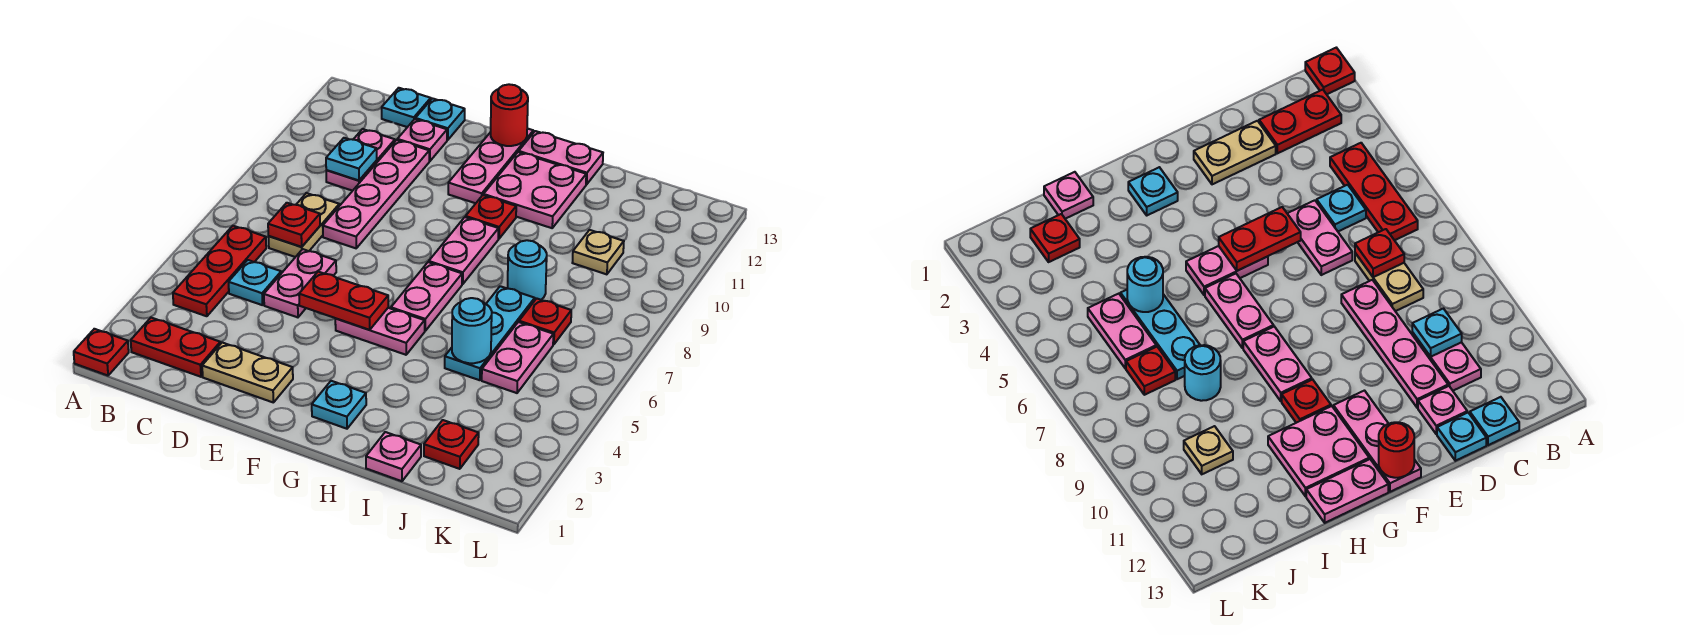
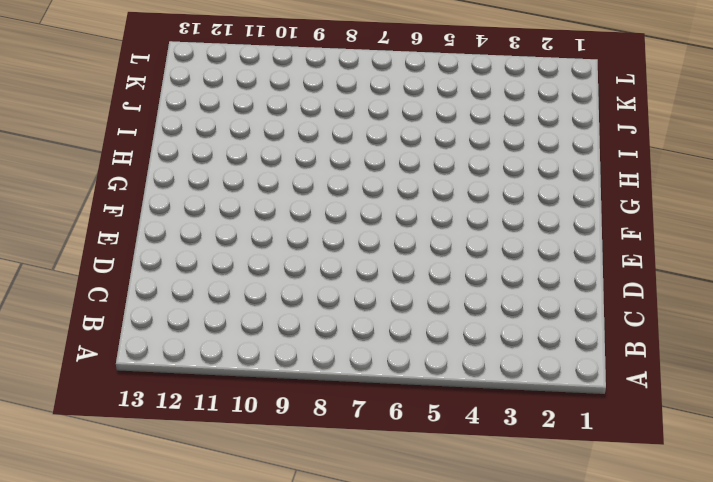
none -> red plate A1 level 1
none -> red plate B2:C2 level 1
none -> red plate B4:B6 level 1
none -> cyan plate C5 level 1

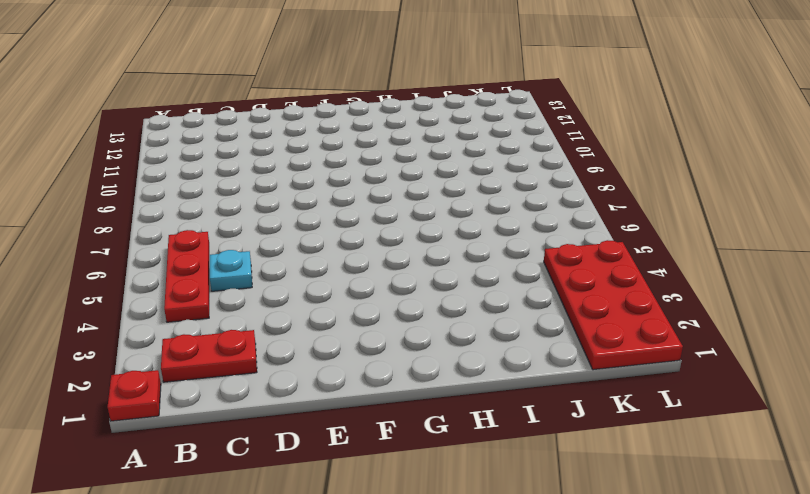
red plate K1:L4 level 1 -> none
none -> tan plate C7:C8 level 1
none -> pink plate C10:C11 level 1
none -> cyan plate C13 level 1
none -> tan plate D2:E2 level 1

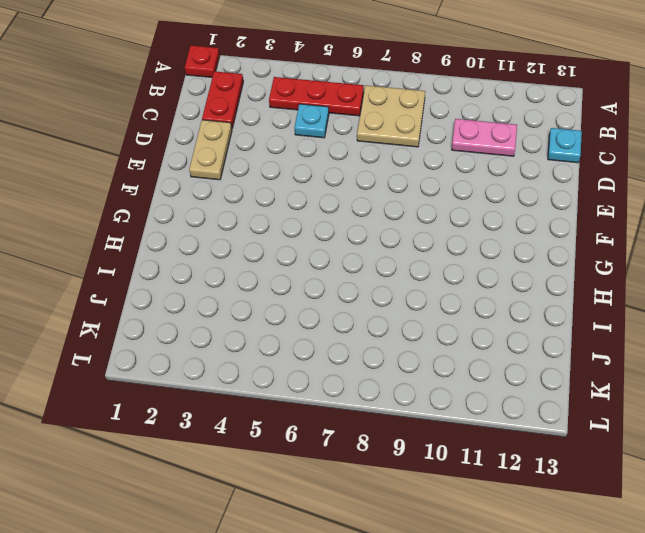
tan plate B7:C8 level 1 -> tan plate C7:C8 level 1
none -> pink plate D5:D6 level 1
none -> pink plate D8:D11 level 1
none -> pink plate D12 level 1
none -> cyan plate D13 level 1

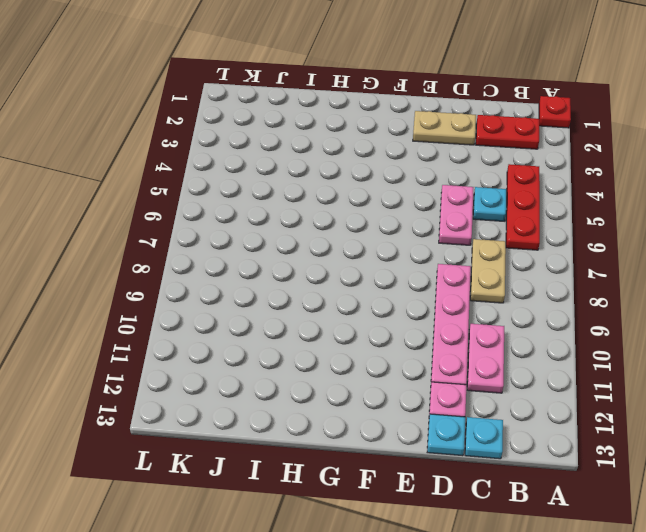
none -> pink plate F5:G5 level 1
none -> pink plate F11:F13 level 1
none -> cyan plate G2 level 1
none -> pink plate G6:G7 level 1

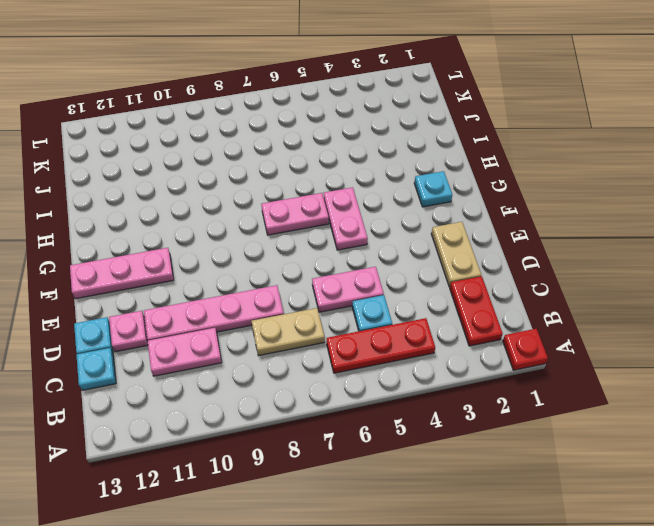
none -> pink plate G8:G9 level 1
none -> red plate G10 level 1
none -> pink plate G11:H12 level 1
none -> pink plate G13:H13 level 1

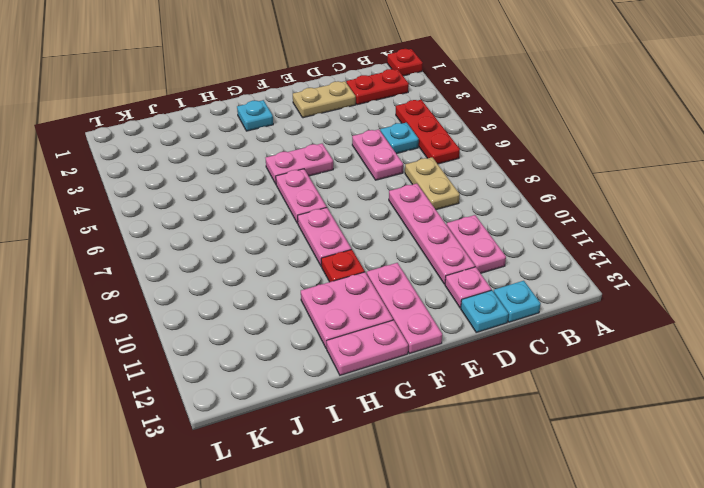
none -> pink plate I1 level 1
none -> cyan plate I5:I7 level 1
none -> cyan round brick I8 level 1
none -> red plate J2 level 1

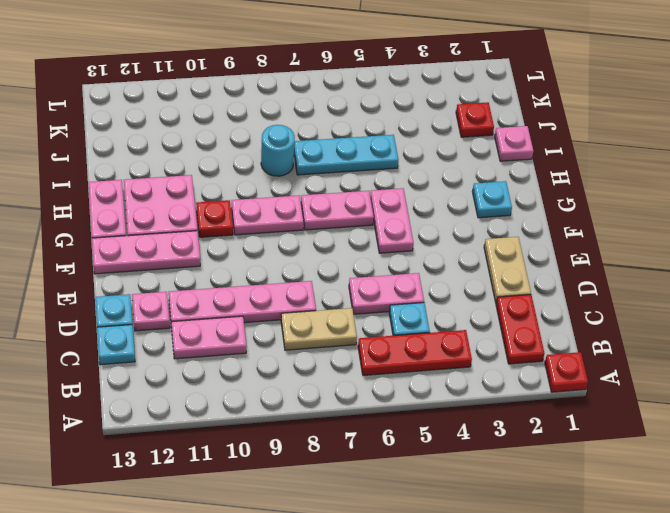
none -> pink plate J5:J6 level 1
none -> red plate J7 level 1
none -> tan plate J10 level 1
none -> red plate C7 level 2

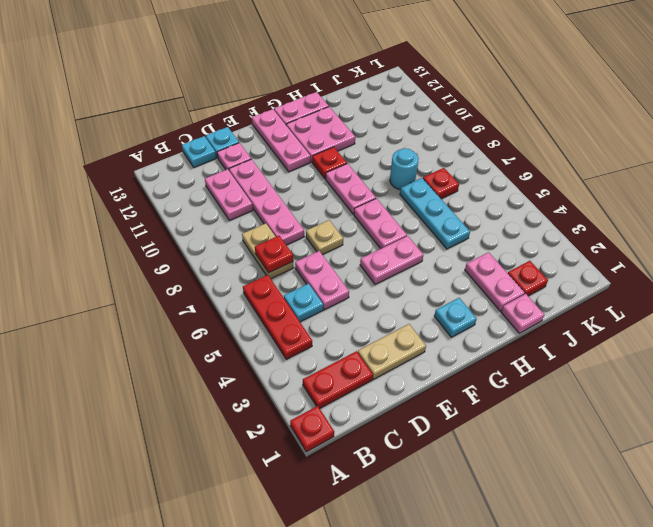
tan plate E7 level 1 -> tan plate J10 level 1
pink plate I2:I3 level 1 -> pink plate J5:J6 level 1
none -> cyan plate C10 level 2
none -> red plate E5:F5 level 2
none -> red round brick F13 level 2
none -> cyan round brick I5 level 2

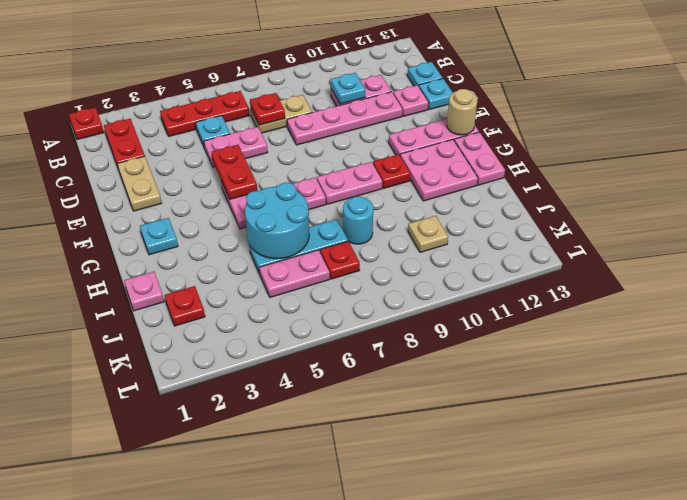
tan round brick F13 level 2 -> red round brick F13 level 2
cyan round brick H5:I6 level 2 -> cyan round brick I5 level 2

